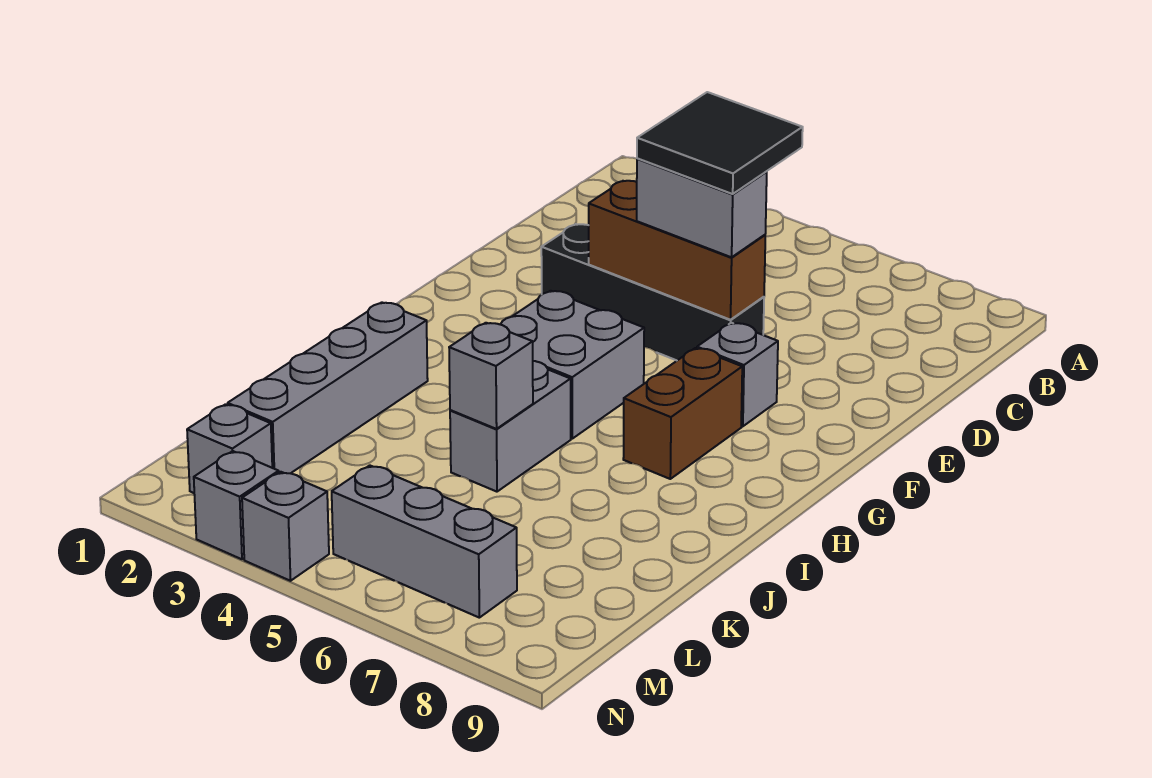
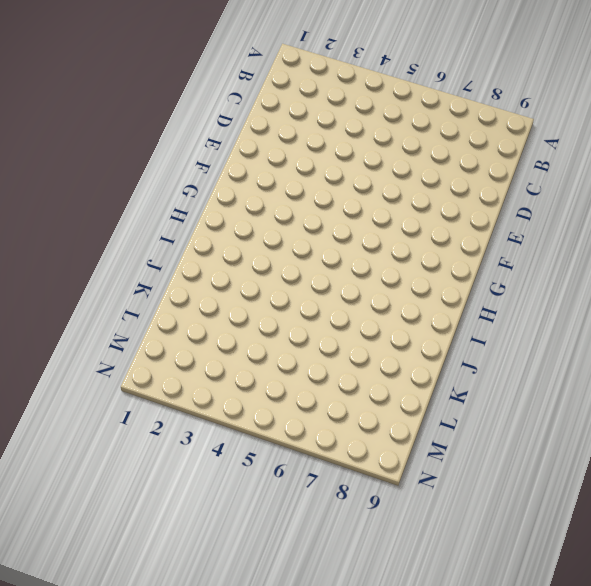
none -> black brick E3:E6 level 1
none -> grey brick F7 level 1
none -> grey brick G4:H5 level 1

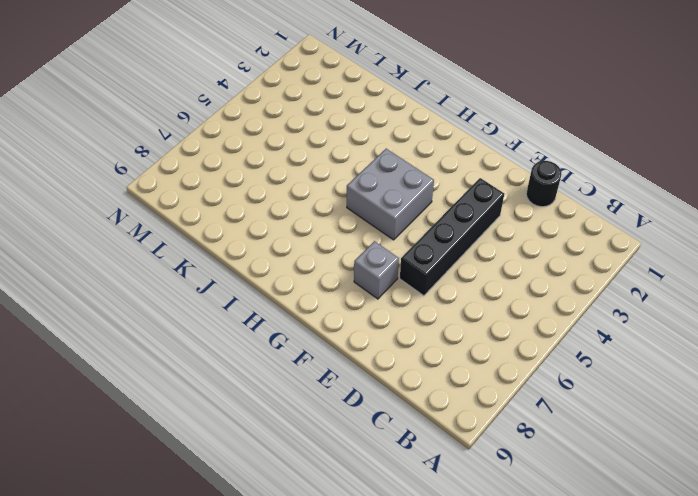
black round brick D1 level 1 -> none
none -> brown brick G7:H7 level 1
none -> grey brick I2:L2 level 1
none -> grey brick I5:J5 level 1

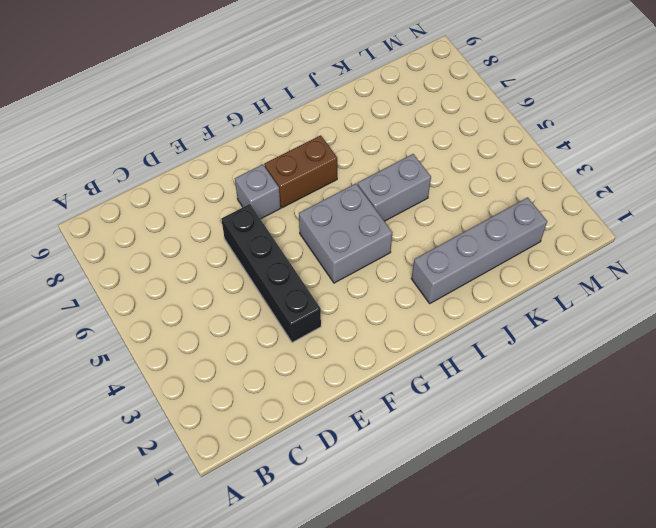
none -> grey brick M2 level 1
none -> grey brick M5:M7 level 1
none -> grey brick N3 level 1

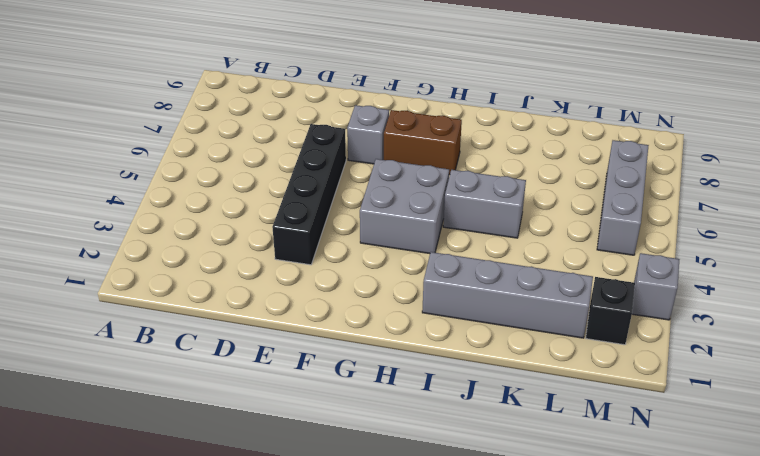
black brick M2 level 1 -> grey brick M2 level 1
none -> grey brick N4 level 1
none -> brown brick E4:E6 level 2
none -> grey brick J5 level 2

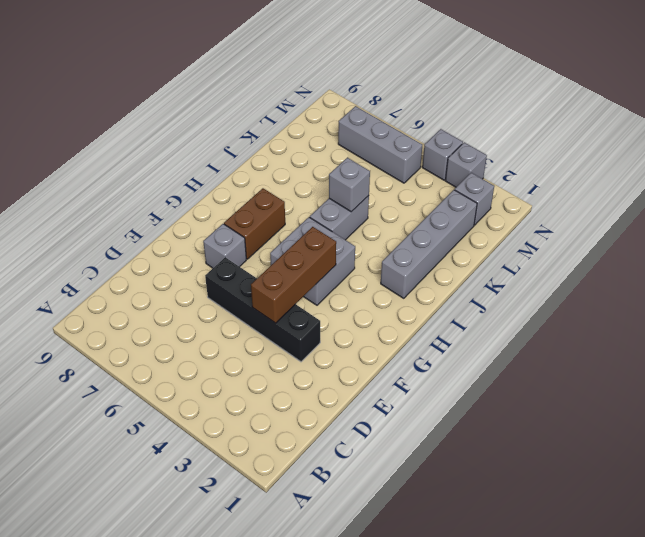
brown brick E4:G4 level 2 -> brown brick E4:E6 level 2
none -> grey brick E5:E6 level 3
none -> black tile D5:E6 level 4

